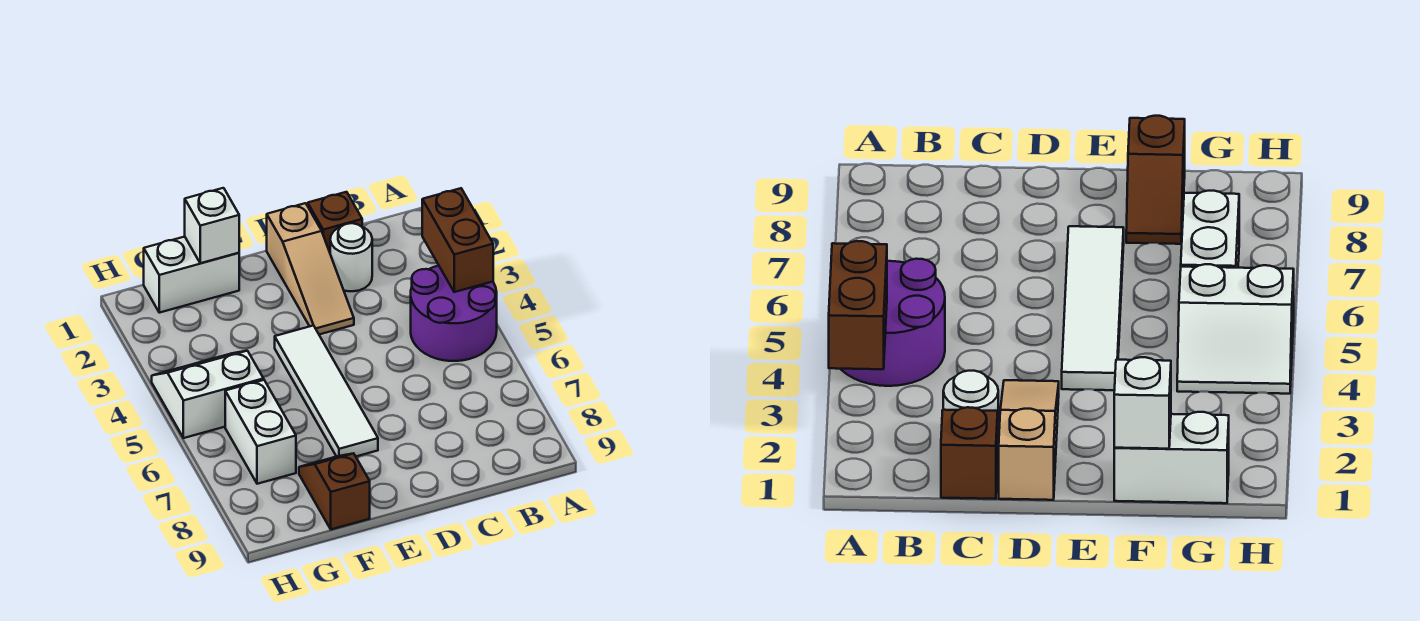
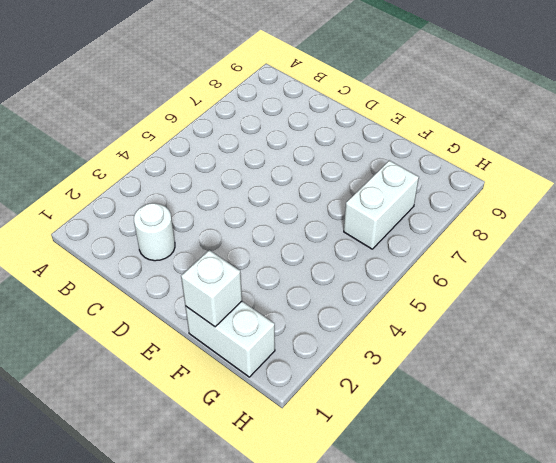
none -> purple round brick A4:B5 level 1
none -> brown brick C1 level 1

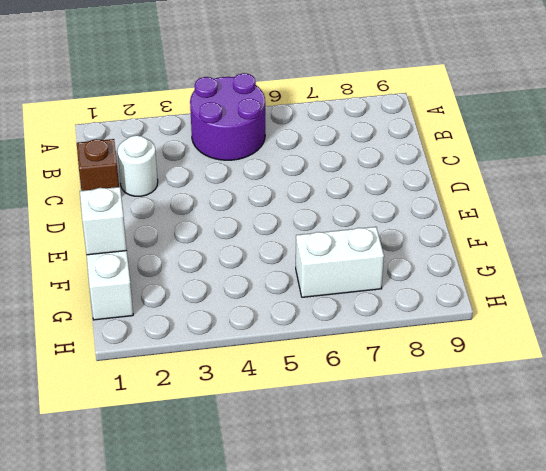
none -> tan slope D1:D3 level 1 top 1
none -> white tile E4:E7 level 1

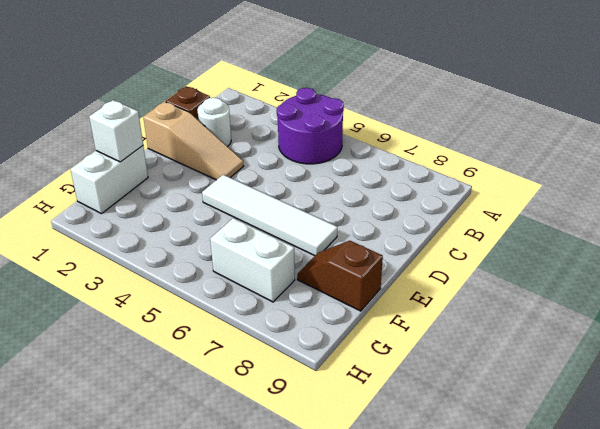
none -> white slope G4:H5 level 1 top 5
none -> brown brick A3:A4 level 2

